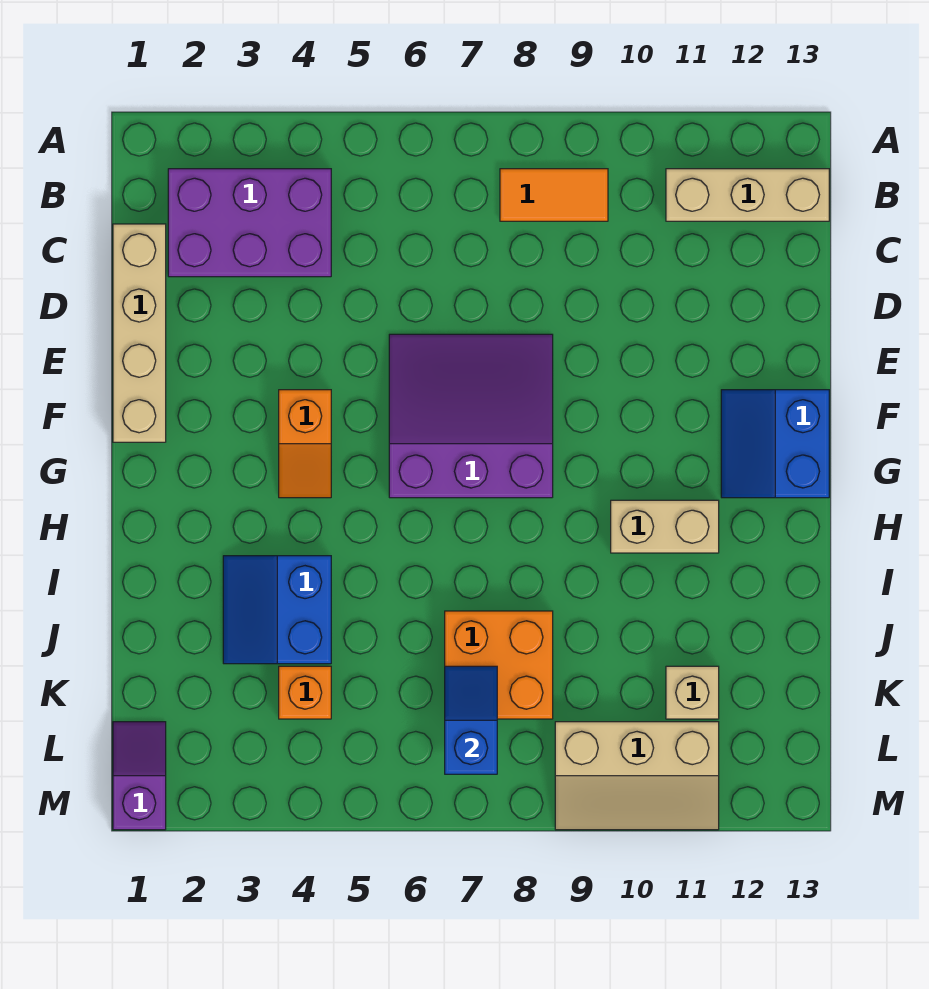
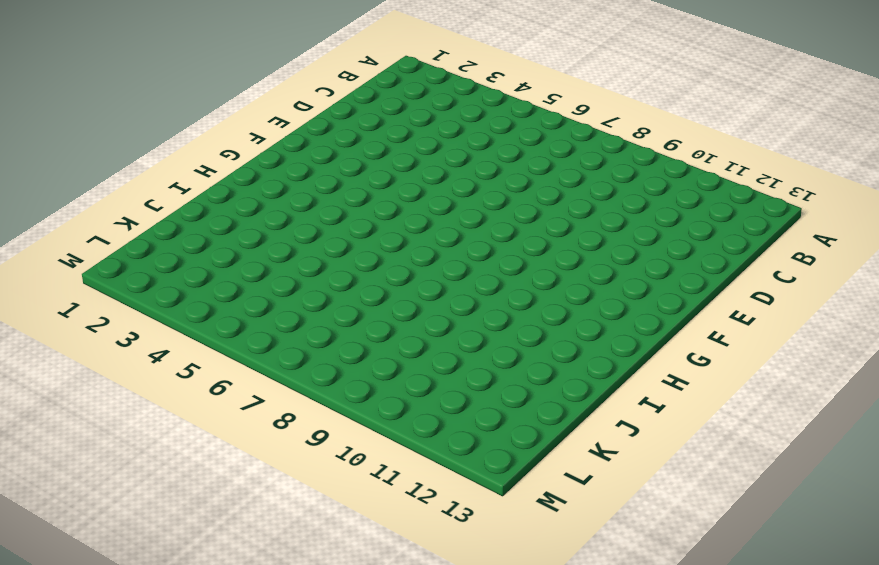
none -> purple brick B2:C4 level 1
none -> orange tile B8:B9 level 1
none -> tan brick B11:B13 level 1

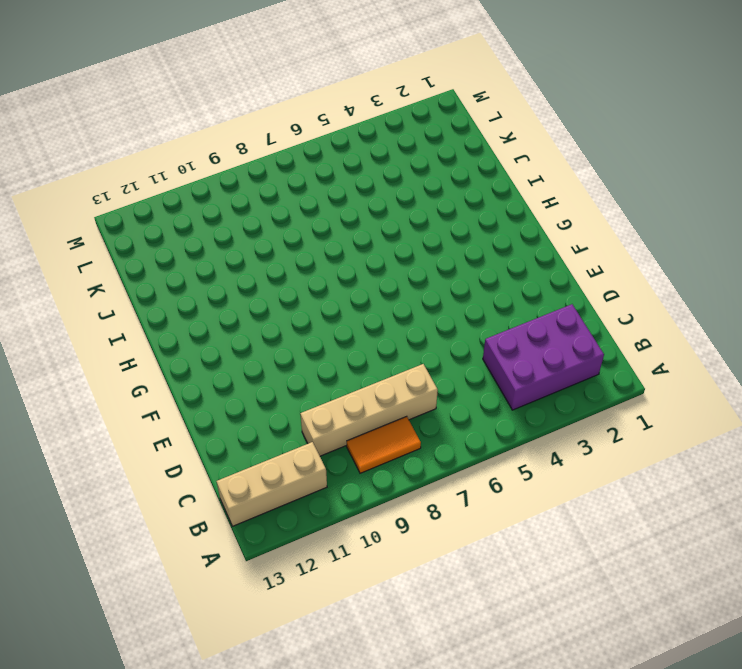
tan brick C7:C10 level 1 -> tan brick C1:F1 level 1
none -> purple slope E6:G8 level 1 top G
none -> orange slope F4:G4 level 1 top F
none -> blue slope F12:G13 level 1 top 13

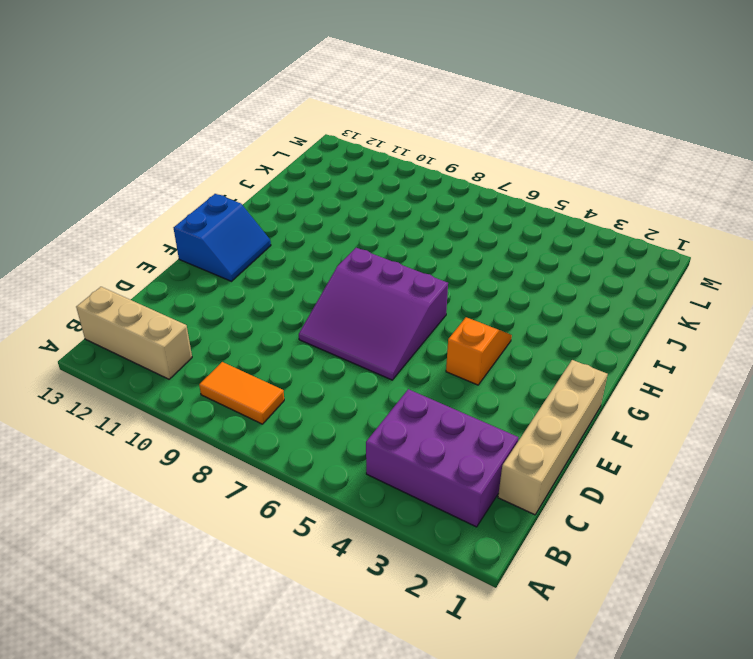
none -> tan brick H10:H11 level 1
none -> blue slope I3:J4 level 1 top 4
none -> orange brick J7:K8 level 1

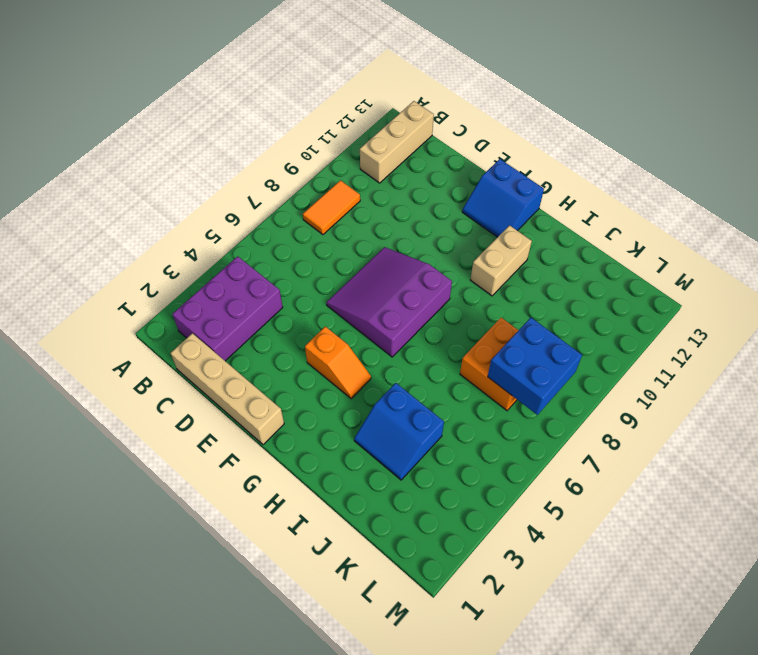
blue brick K7:L8 level 2 -> blue slope K7:L7 level 2 top L
none -> orange brick K4 level 1
none -> tan brick K11 level 1
none -> purple slope L1:M1 level 1 top M

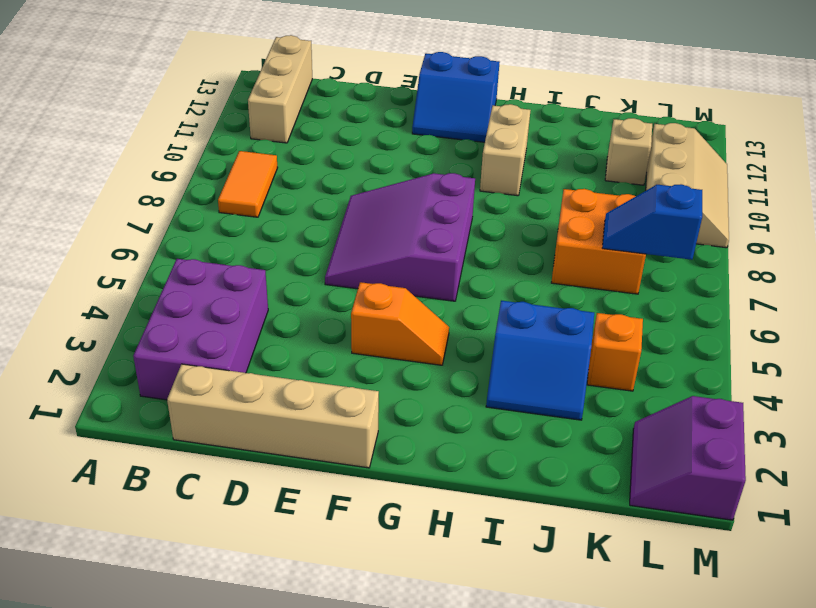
purple slope L1:M2 level 1 top M -> purple slope L1:M1 level 1 top M

